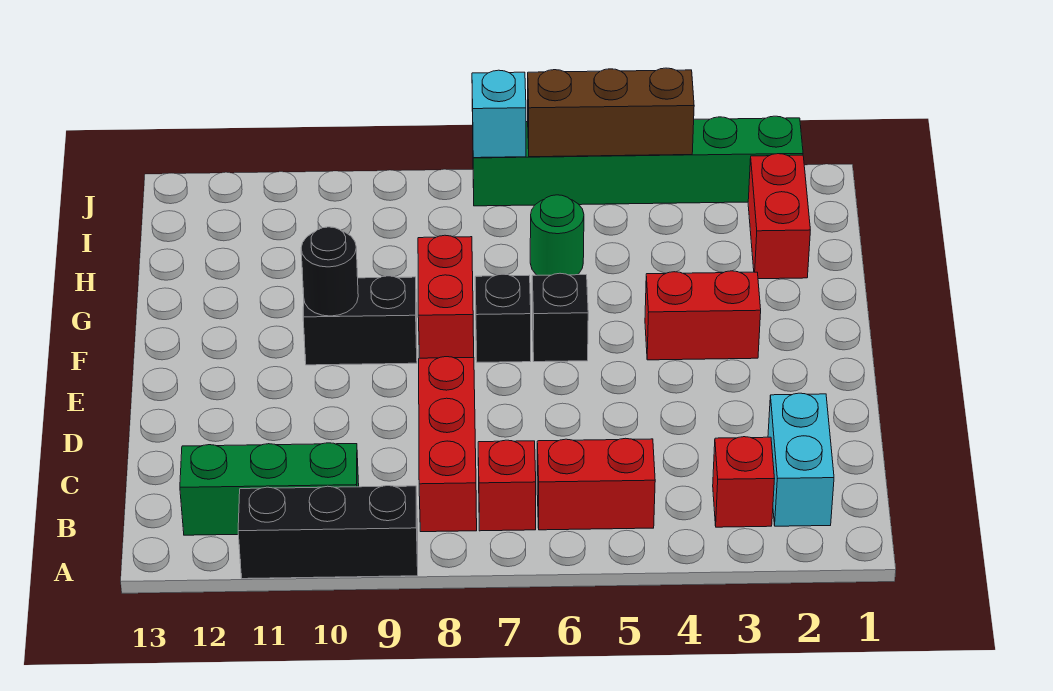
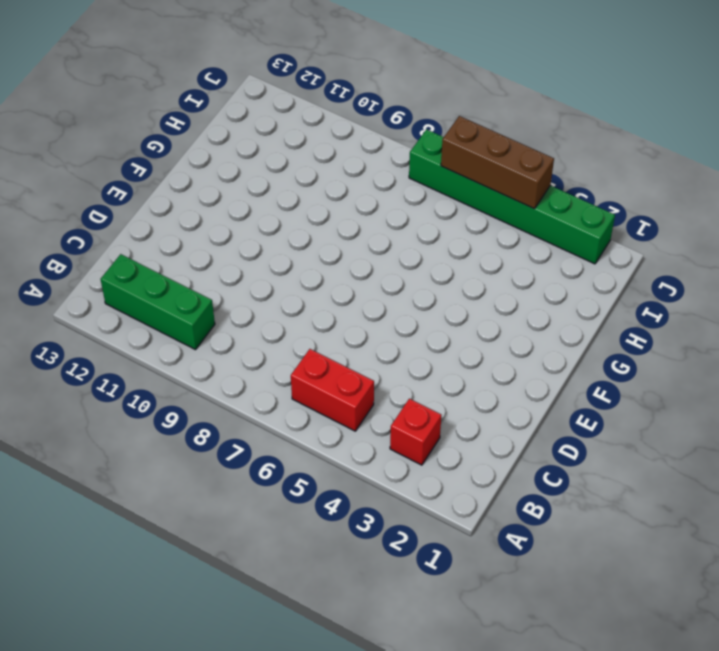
none -> black brick A9:A11 level 1
none -> cyan brick B2:C2 level 1
none -> red brick B7 level 1

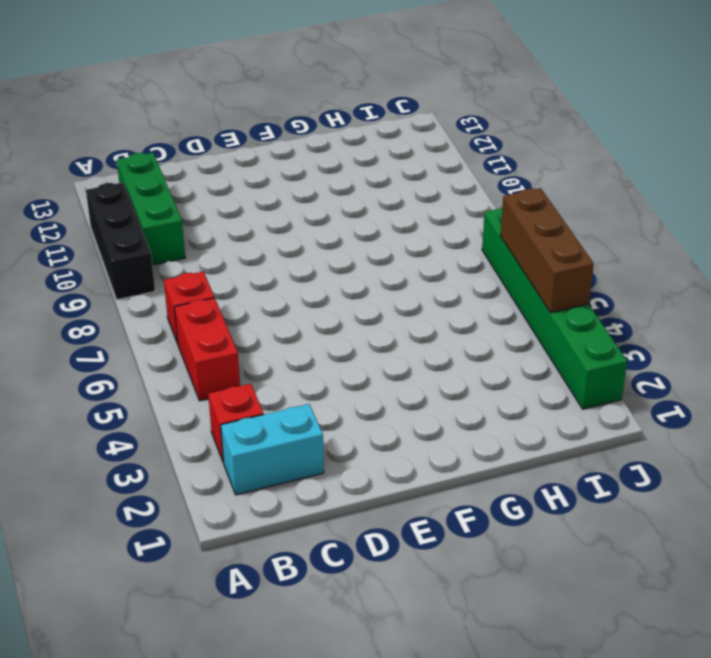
none -> red brick B8:D8 level 1
none -> red brick F3:F4 level 1
none -> black brick F6 level 1

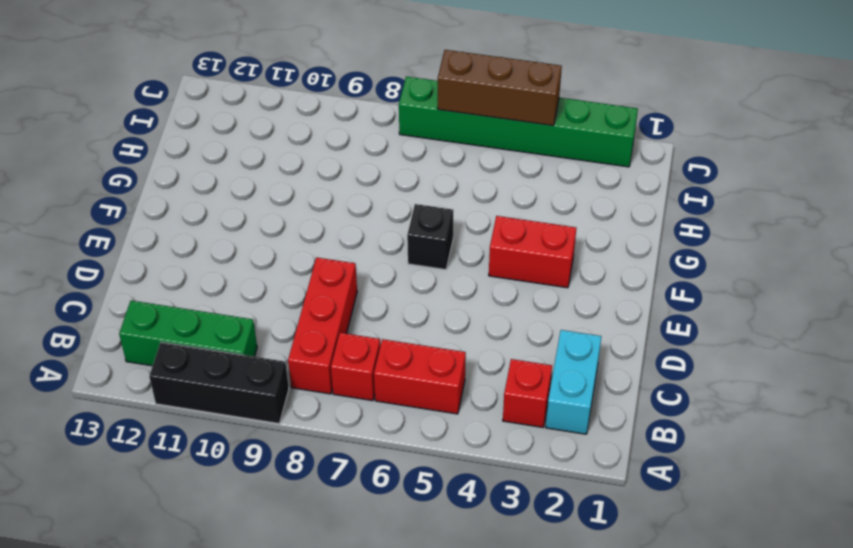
none -> black brick F7 level 1
none -> red brick F8:G8 level 1
none -> black brick F9:F10 level 1

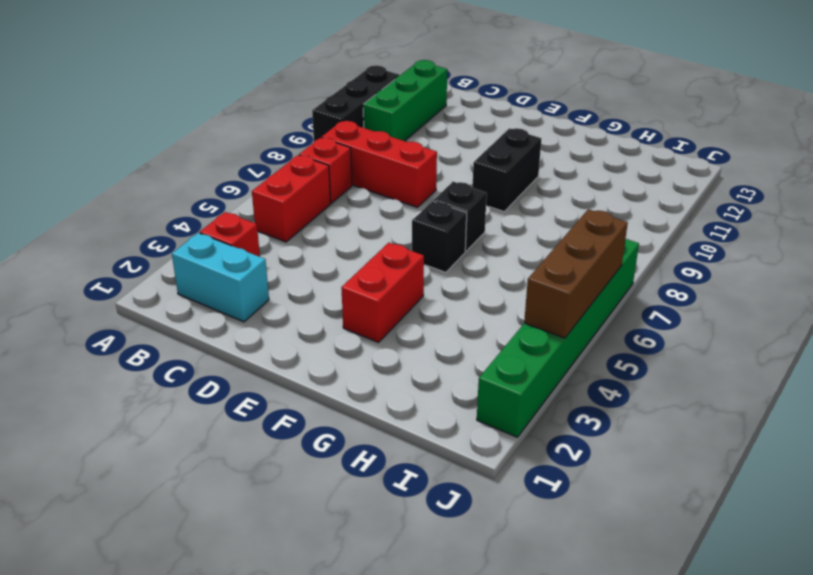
none -> red brick F8:G8 level 1
none -> red brick H2:I2 level 1
none -> green round brick H6 level 1

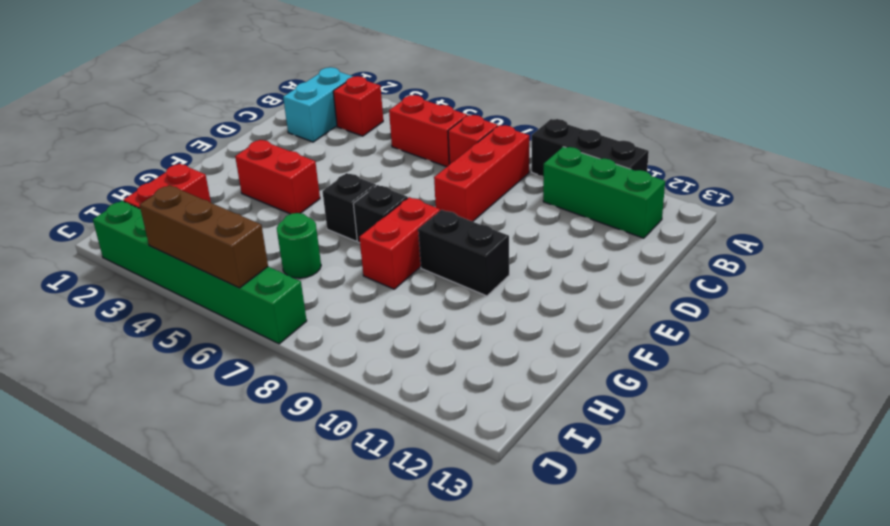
none -> black round brick F10 level 2
none -> cyan brick J7 level 2

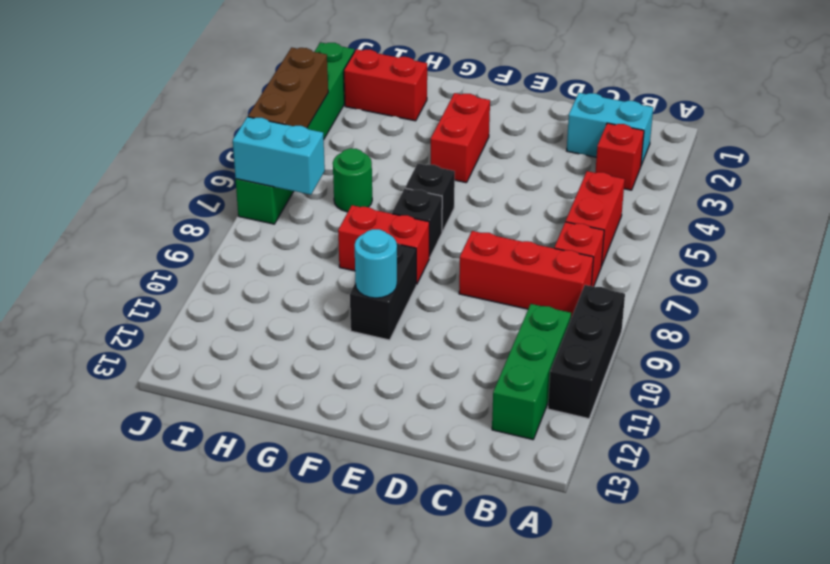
cyan round brick F10 level 2 -> black round brick F10 level 2
cyan brick I7:J7 level 2 -> cyan brick J7 level 2

